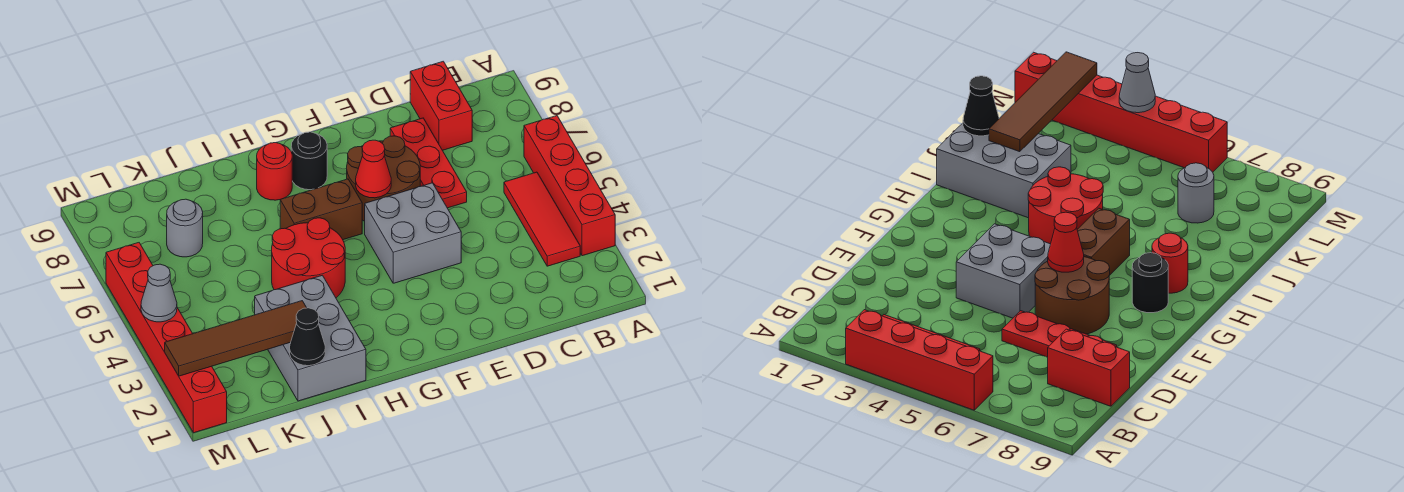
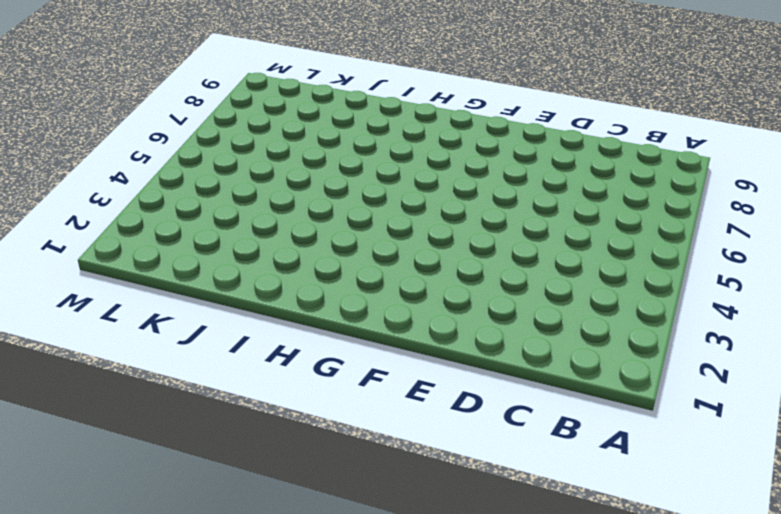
none -> red brick A3:A6 level 1
none -> red tile B3:B5 level 1
none -> red brick C8:C9 level 1

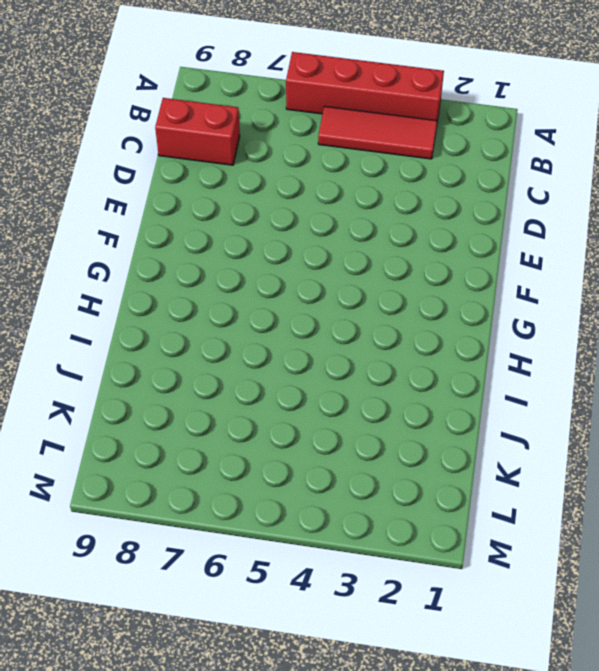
none -> red plate D6:D8 level 1
none -> grey brick E4:F5 level 1
none -> brown round brick E6:F7 level 1

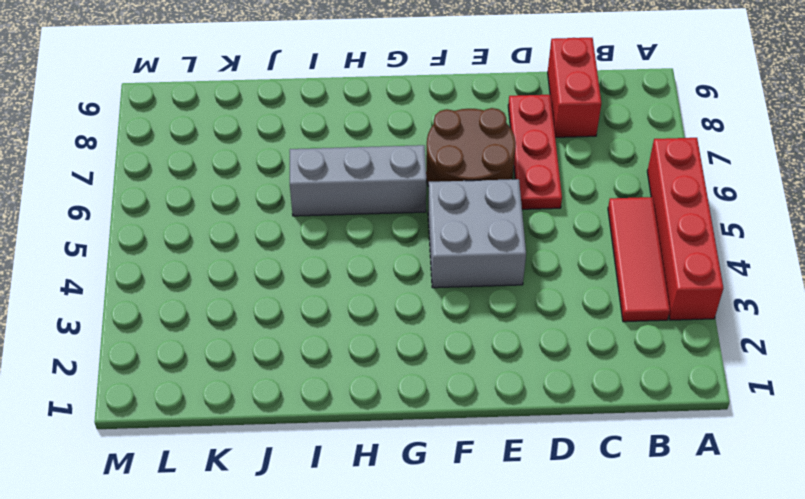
grey brick G6:I6 level 1 -> brown brick G6:H6 level 1
none -> black round brick G8 level 1
none -> red round brick H4:I5 level 1
none -> red round brick H8 level 1

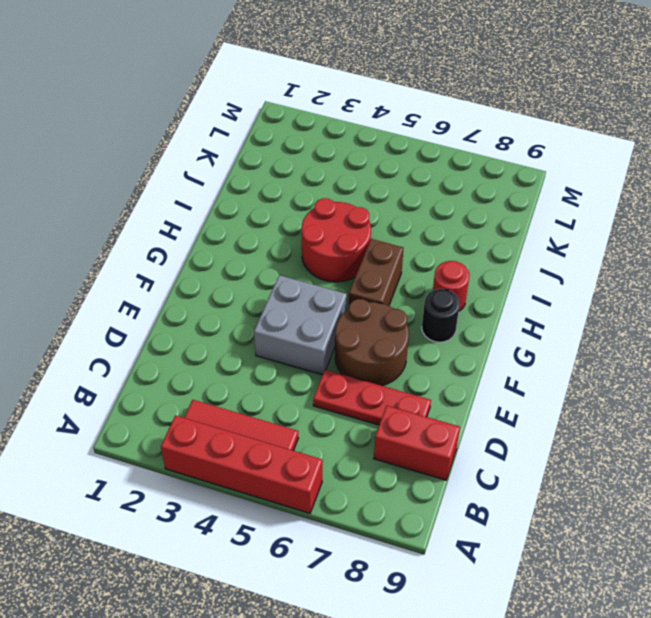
none -> grey brick I1:J3 level 1
none -> grey round brick K7 level 1
none -> red brick M1:M6 level 1

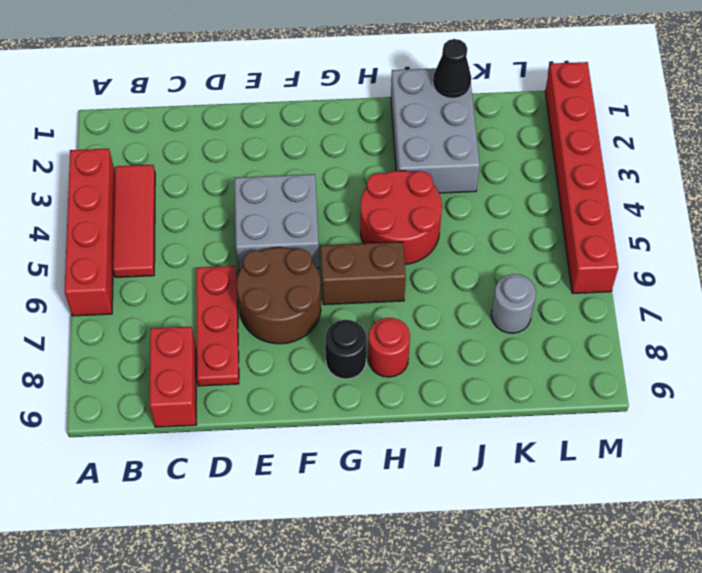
none -> red cone F6 level 2
none -> brown tile J2:M2 level 2
none -> grey cone M4 level 2

